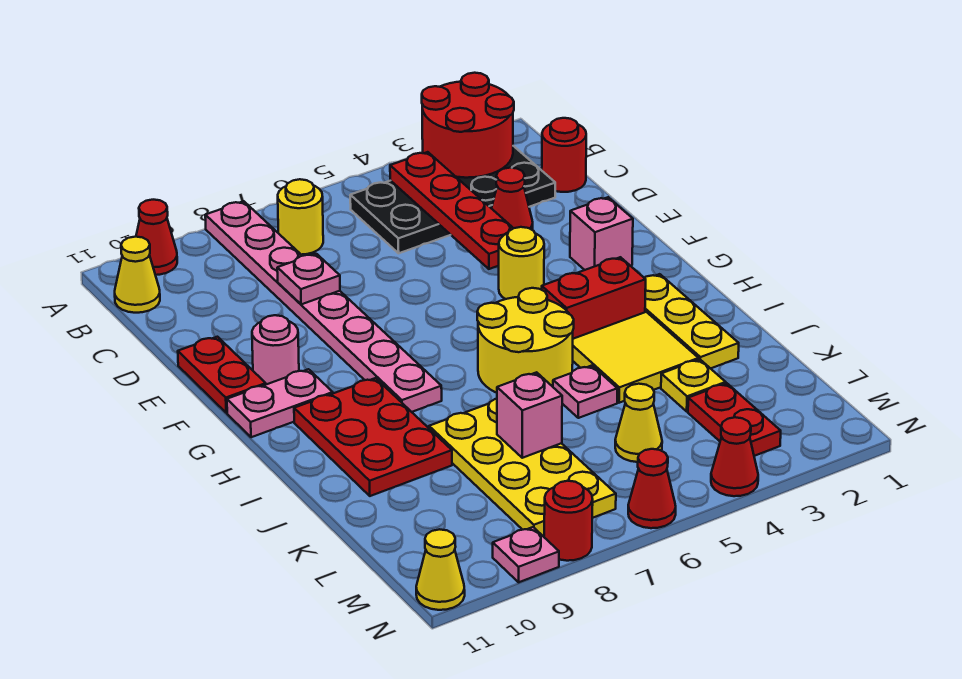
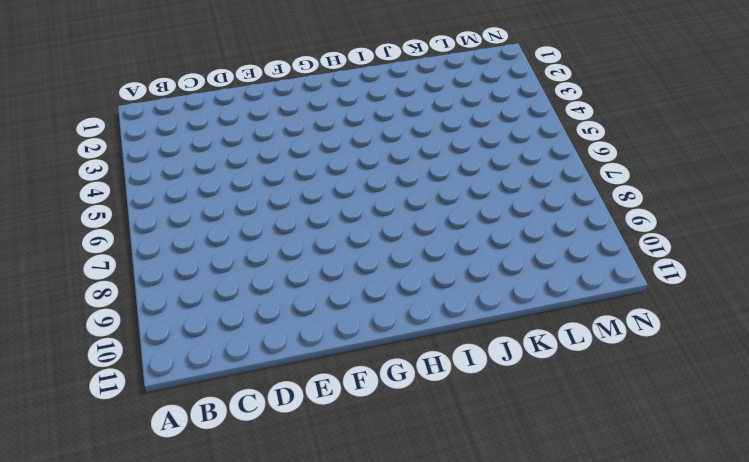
none -> pink plate A8:H8 level 1
none -> red cone A10 level 1
none -> black plate B2:C5 level 1
none -> yellow round brick B7 level 1

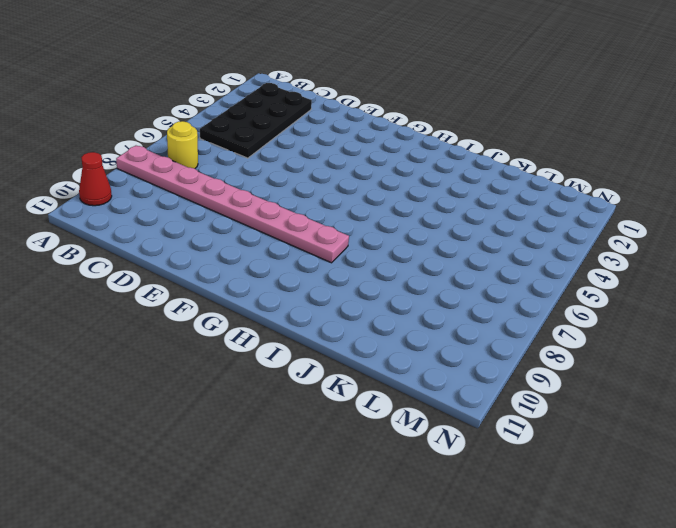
none -> yellow cone B11 level 1
none -> red round brick C1 level 1
none -> red cone D3 level 1
none -> red plate E11:F11 level 1

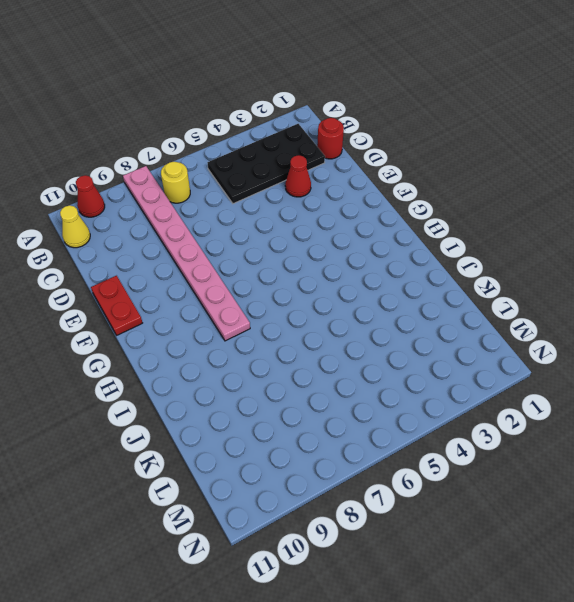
none -> pink brick F2 level 1
none -> yellow round brick F4 level 1
none -> pink round brick F10 level 1
none -> pink plate G10:G11 level 1

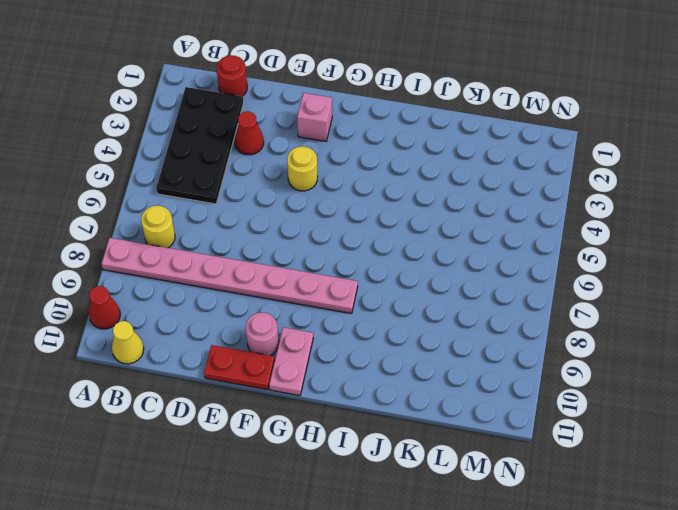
none -> yellow plate H2:J2 level 1
none -> red brick H3:H4 level 1
none -> yellow round brick H5:I6 level 1
none -> red plate H9:J10 level 1

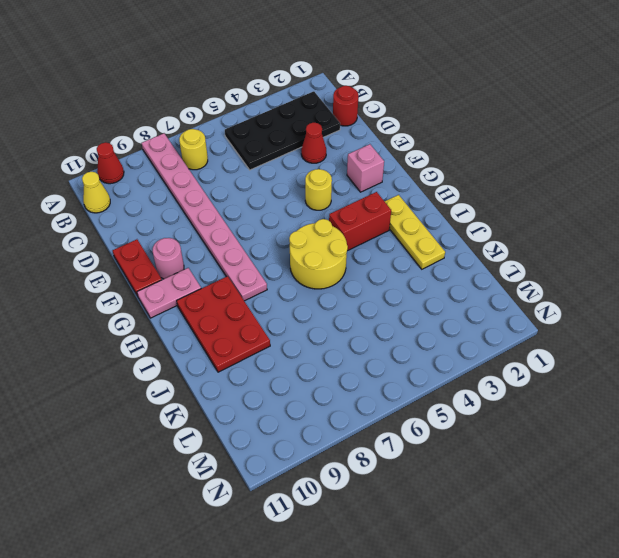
none -> yellow tile I3:J4 level 1
none -> pink plate J5 level 1
none -> yellow plate J7:M8 level 1
none -> yellow plate K3 level 1

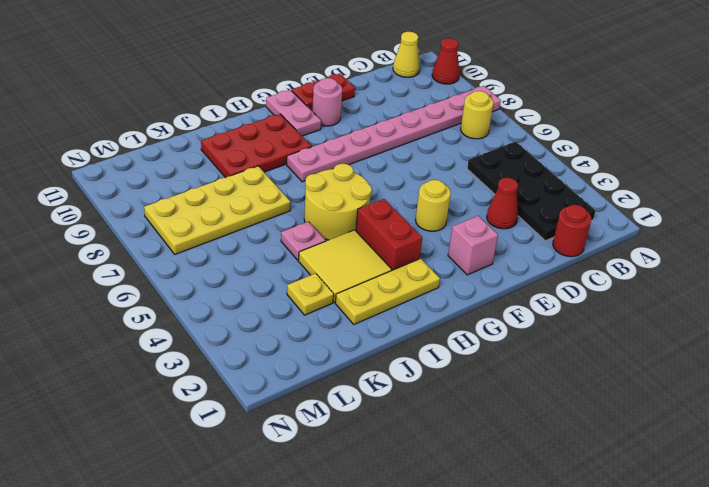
none -> red plate L3:M3 level 1
none -> yellow cone L5 level 1
none -> red cone N4 level 1
none -> red cone N6 level 1

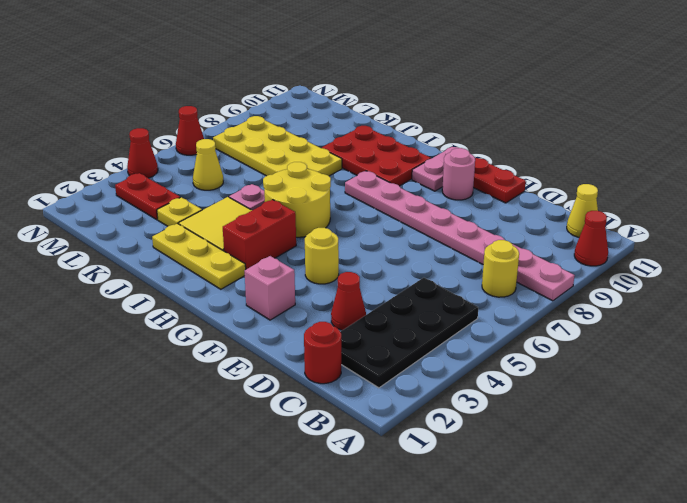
none -> red round brick N8 level 1
none -> pink plate N9 level 1
none -> yellow cone N11 level 1
none -> red round brick A2:B3 level 2

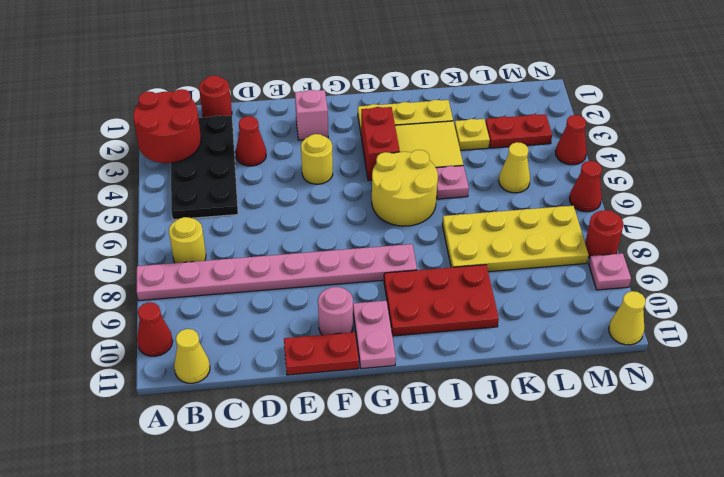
none -> red plate B4:E4 level 2
none -> pink plate D8 level 2
none -> pink brick K7 level 2

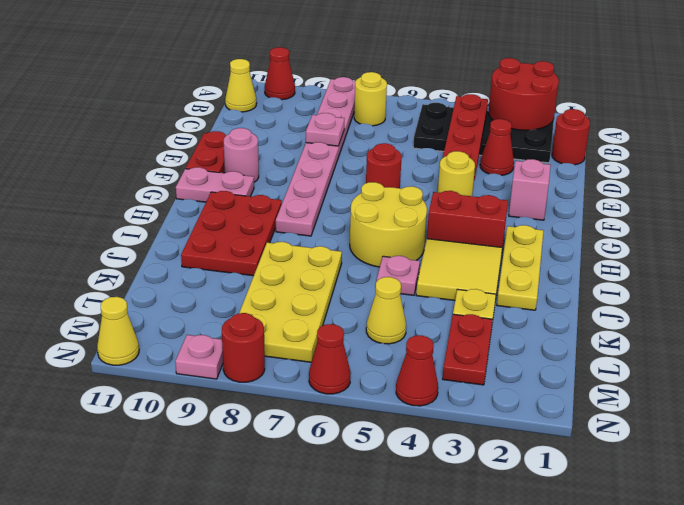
red round brick F6 level 1 -> none
none -> pink brick K7 level 2

